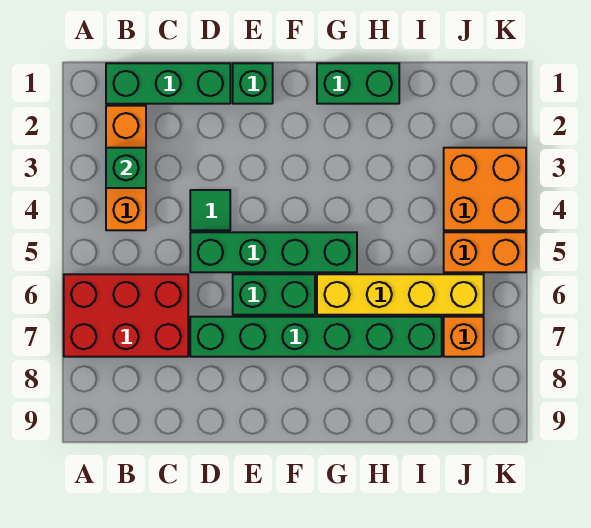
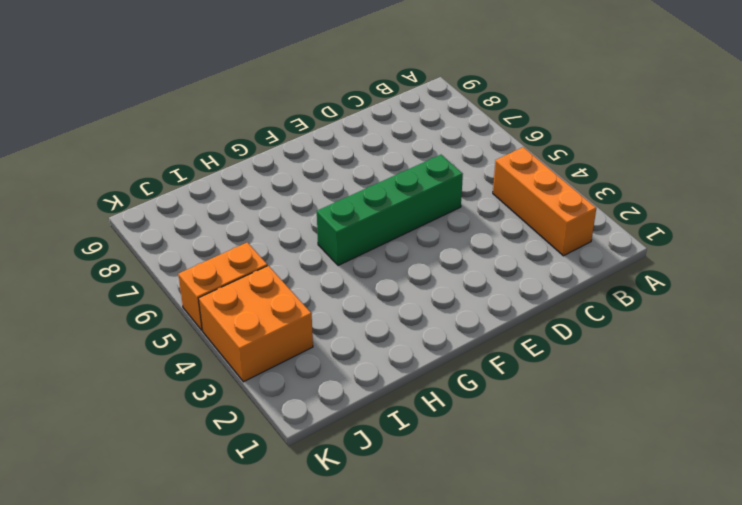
none -> red brick A6:C7 level 1
none -> green brick B1:D1 level 1
none -> green tile D4 level 1

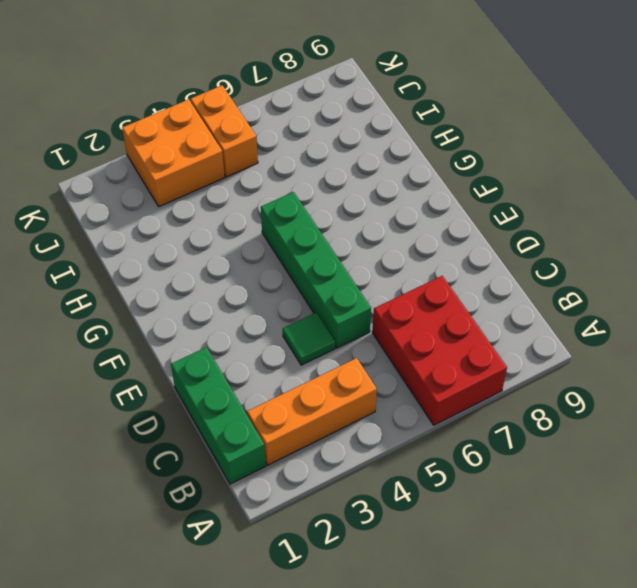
none -> green brick D7:I7 level 1
none -> green brick E1 level 1
none -> green brick E6:F6 level 1

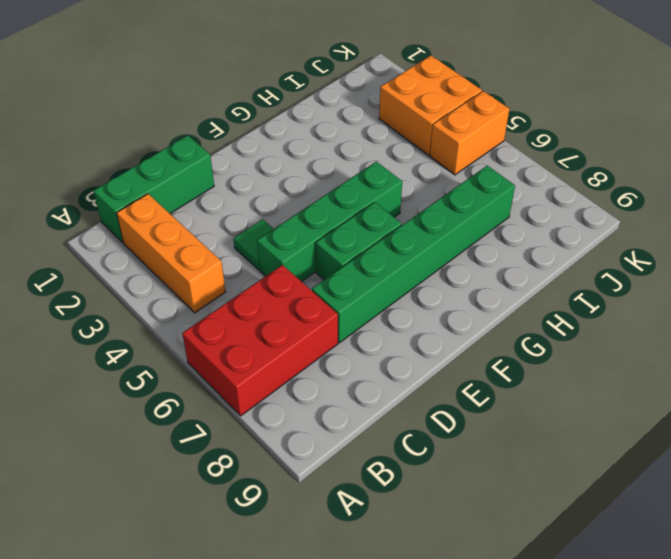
none -> green brick E1 level 1
none -> green brick G1:H1 level 1
none -> yellow brick G6:J6 level 1

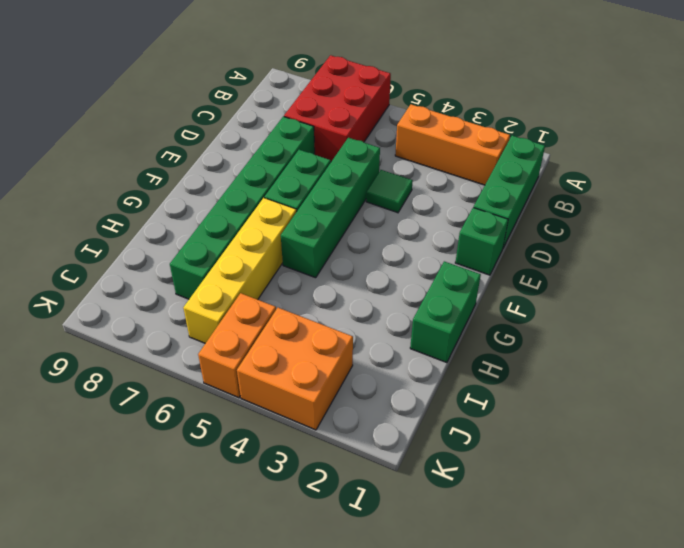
none -> orange brick J7 level 1
none -> green brick B3 level 2

